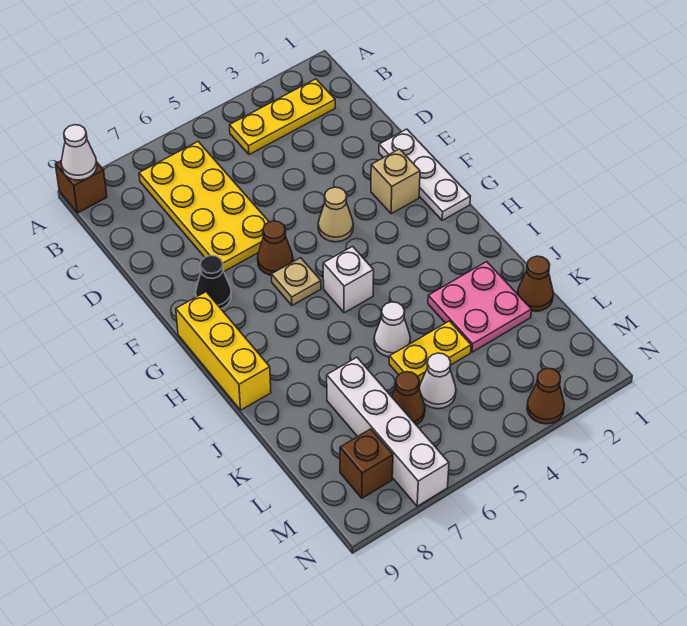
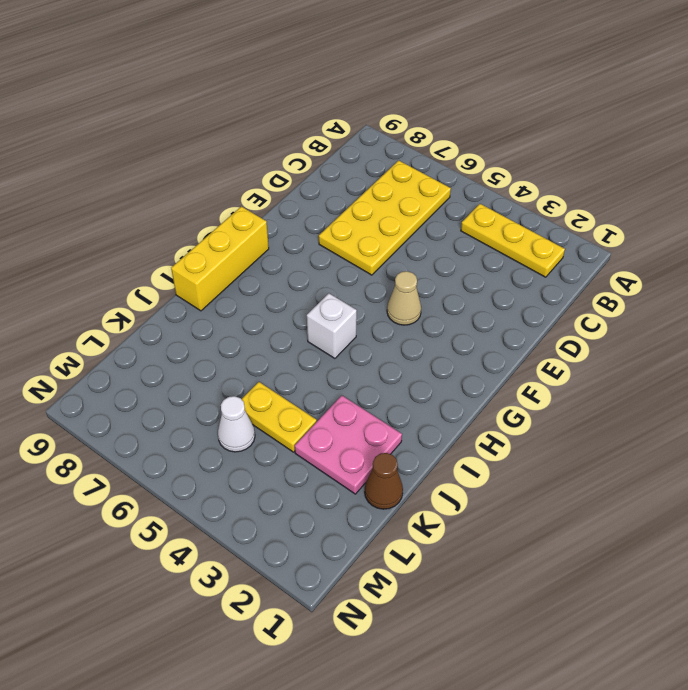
none -> brown brick A9 level 1
none -> white plate E1:G1 level 1
none -> tan brick F2 level 1

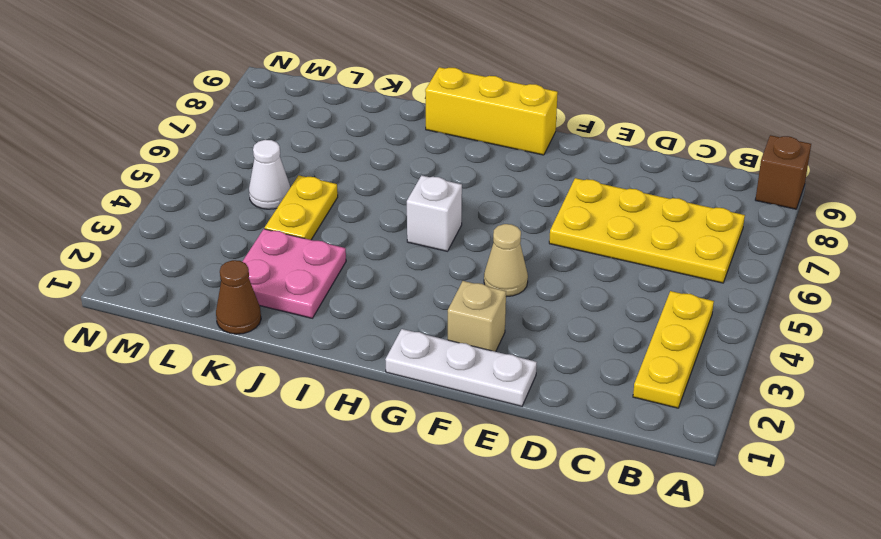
none -> brown cone F6 level 1
none -> black cone F8 level 1
none -> tan plate G6 level 1

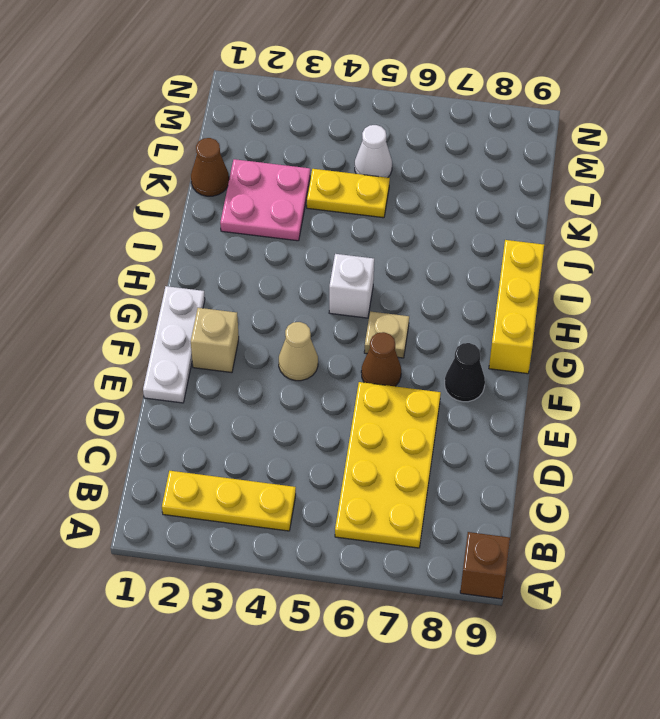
none -> white cone J5 level 1
none -> white brick K7:N7 level 1
none -> brown cone L6 level 1

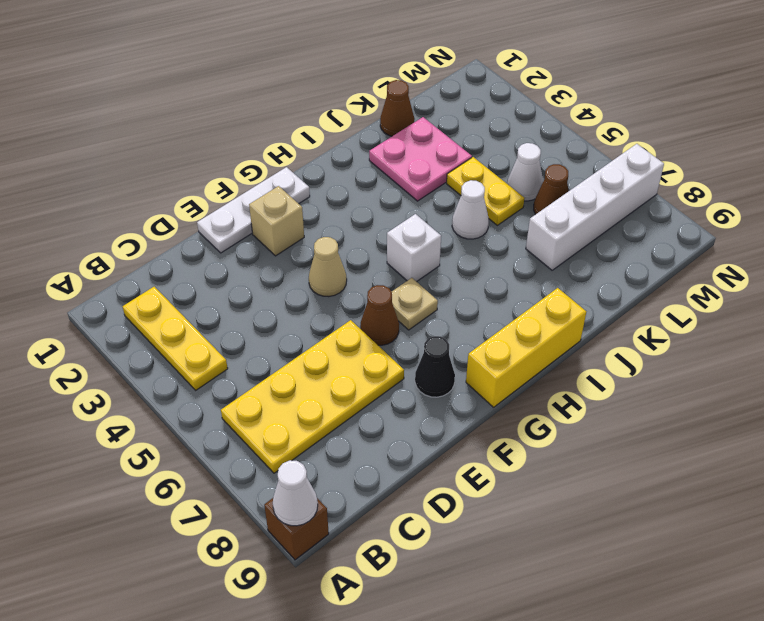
none -> brown brick M8 level 1
none -> brown cone N3 level 1

